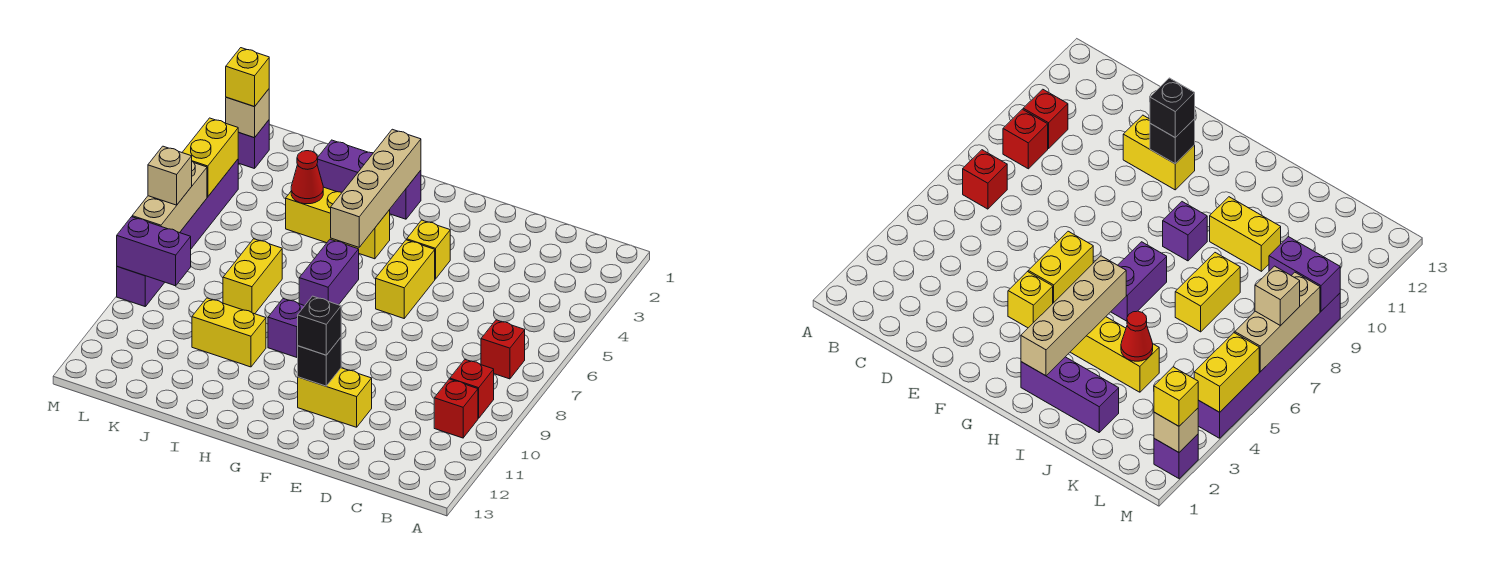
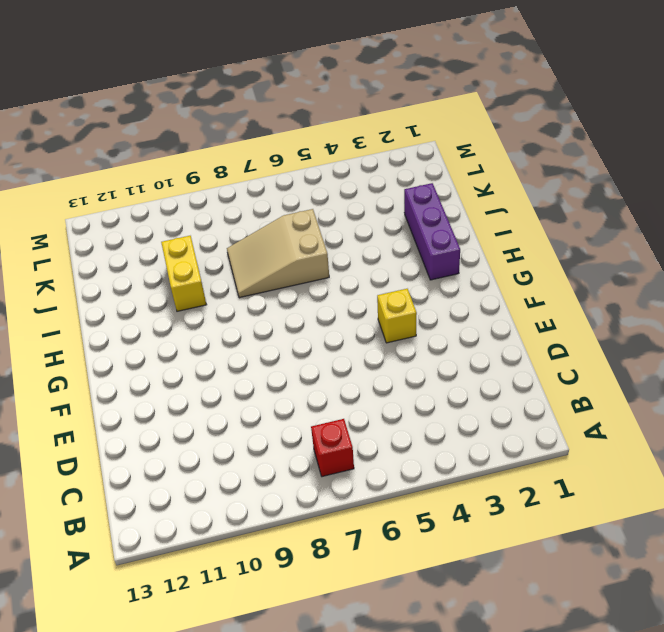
tan slope I6:J8 level 1 top 6 -> yellow brick J7:J8 level 1
none -> red brick B9 level 1
none -> red brick B10 level 1
none -> yellow brick E11:F11 level 1

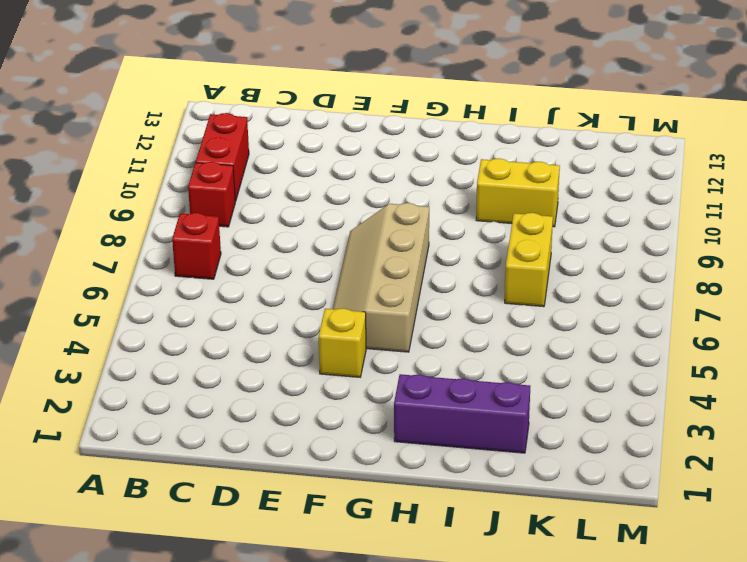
red brick B10:B11 level 1 -> red brick B10 level 1
tan slope F5:G8 level 1 top G -> yellow brick F5:F6 level 1
none -> yellow brick E11:F11 level 1
none -> yellow brick H4:J4 level 1
none -> purple brick H6:H7 level 1

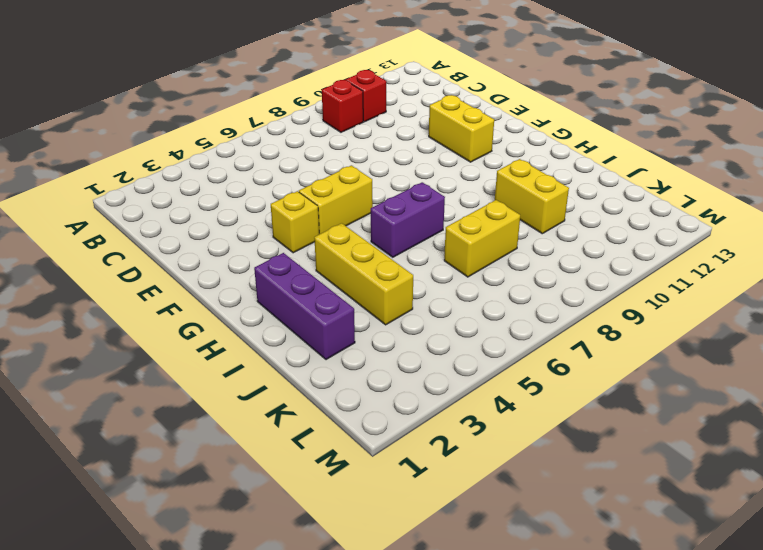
none -> red brick B7 level 1
none -> purple brick H9 level 1
none -> purple brick M2 level 1

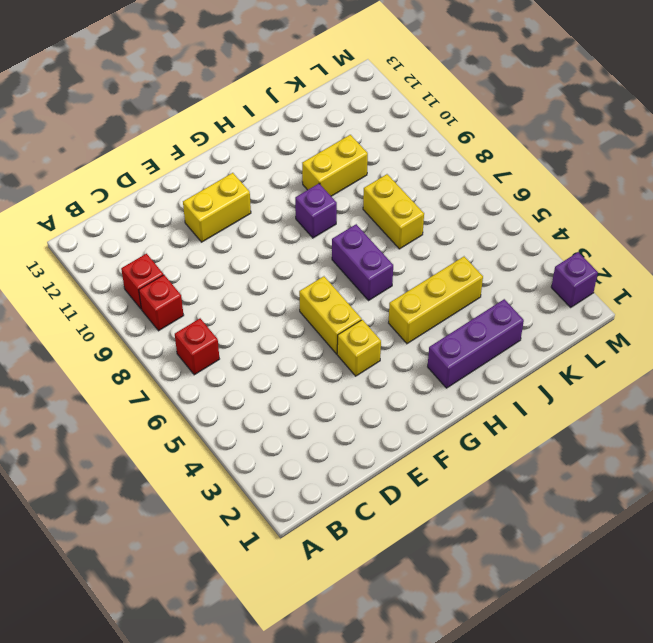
none -> purple brick M4:M9 level 1
none -> black brick F11 level 2
none -> tan brick H2:H5 level 2

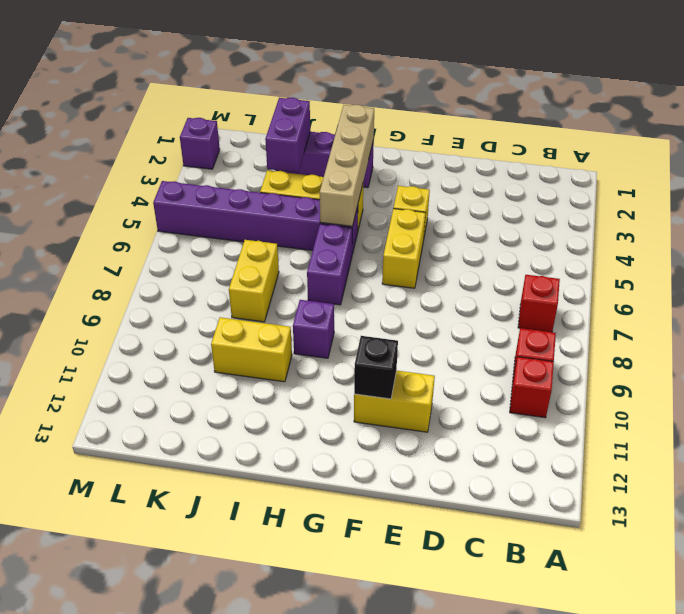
purple brick H5:M5 level 1 -> purple brick M4:M9 level 1
purple brick J2:J3 level 2 -> purple brick L9:M9 level 2
none -> red cone J4 level 2
none -> tan brick M2 level 2
none -> yellow brick M4:M5 level 2

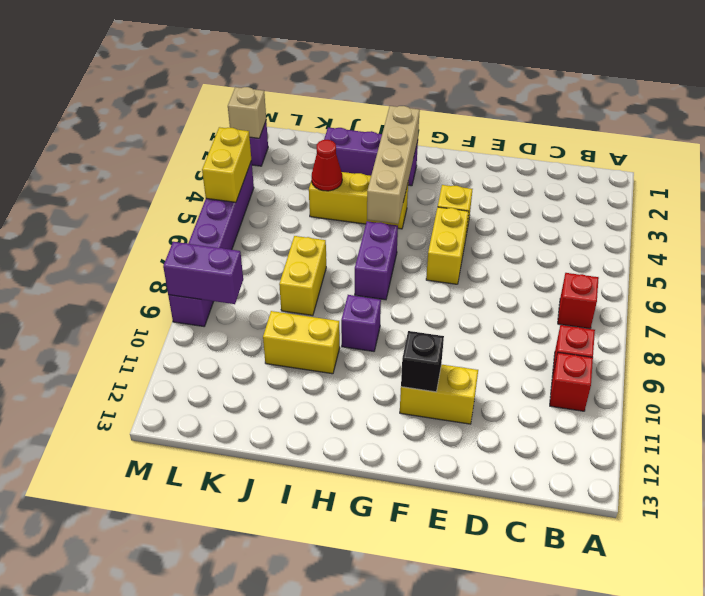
none -> tan brick M6:M8 level 2
none -> black brick F11 level 3
none -> yellow brick M2 level 3

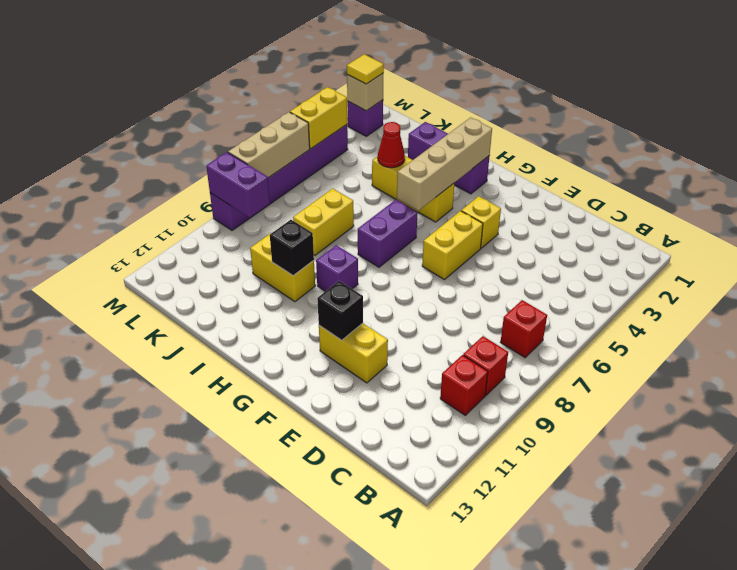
black brick I10 level 2 -> black brick F11 level 3
yellow tile M2 level 3 -> yellow brick M2 level 3
none -> tan brick M7 level 3

